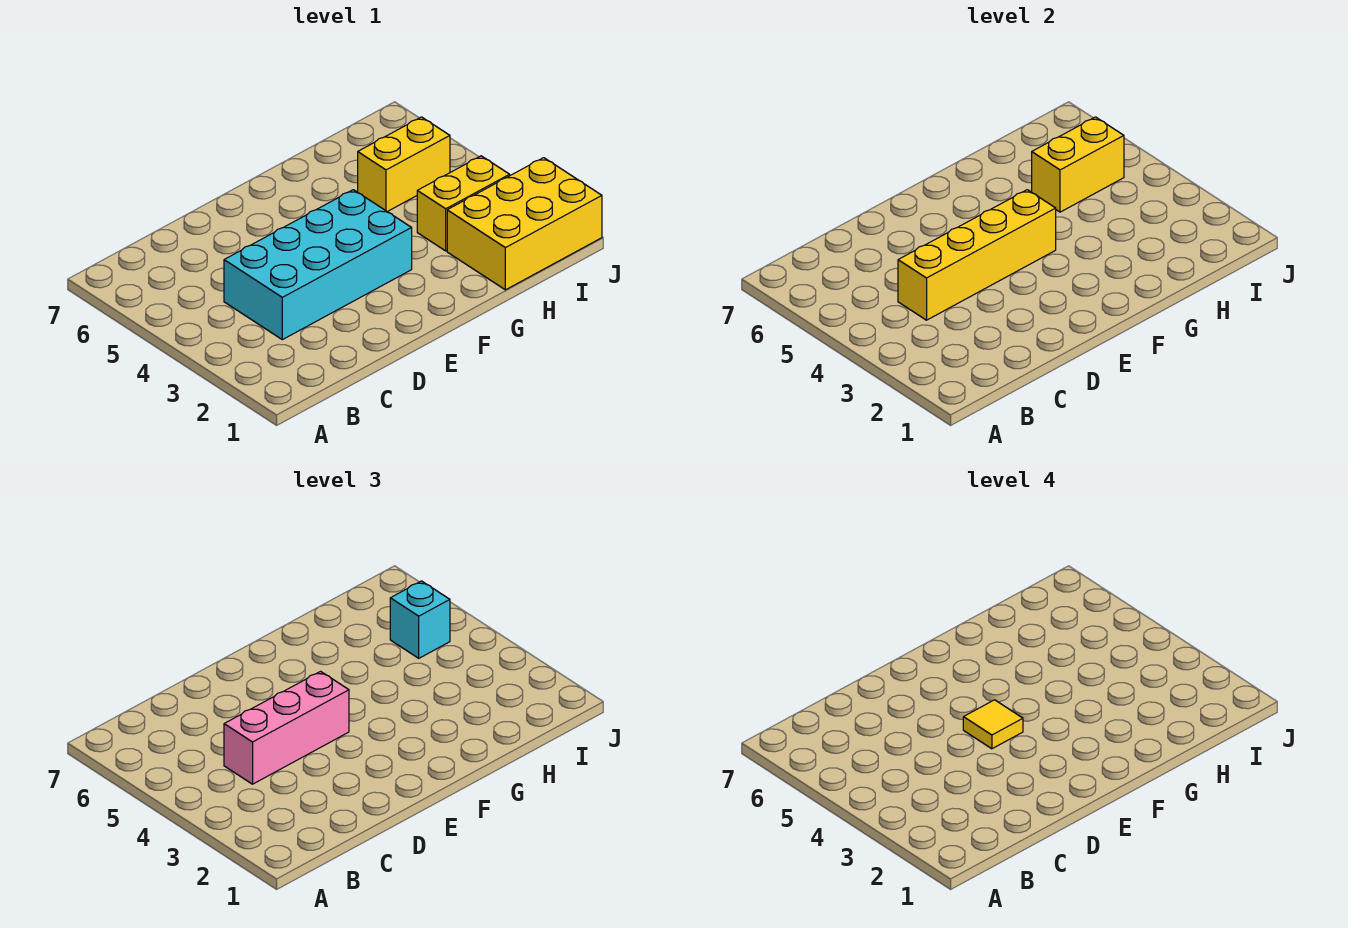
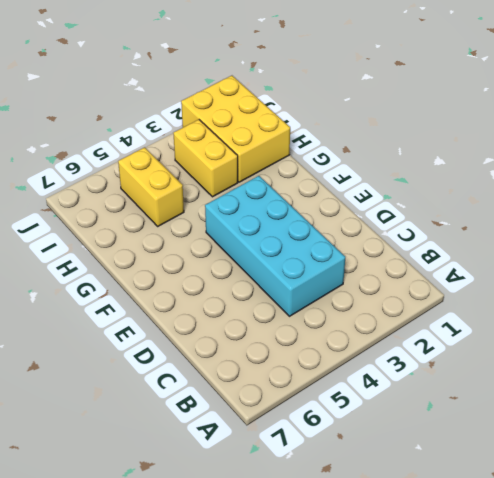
none -> yellow brick C4:F4 level 2
none -> yellow brick H5:I5 level 2

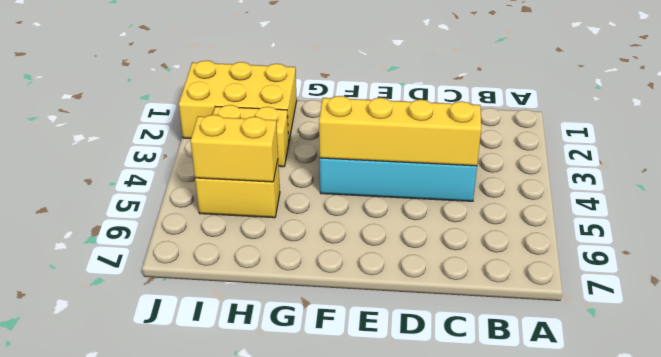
none -> pink brick C4:E4 level 3
none -> cyan brick I5 level 3

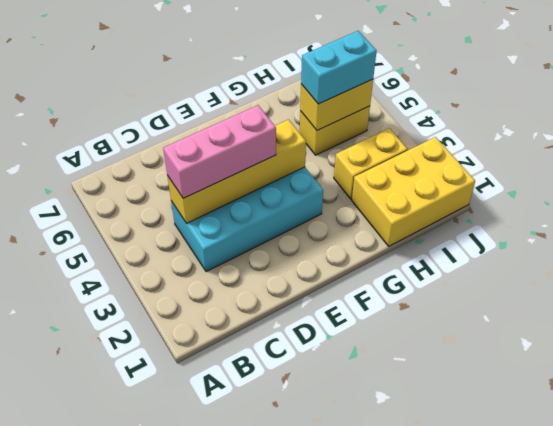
cyan brick H5:I5 level 3 -> cyan brick I5 level 3
none -> yellow tile E4 level 4

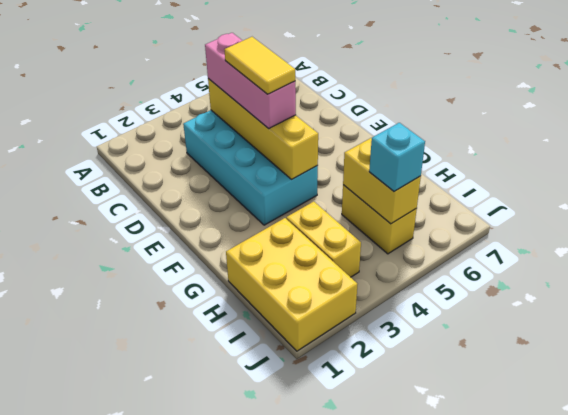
yellow tile D4:E4 level 4 -> yellow tile E4 level 4

